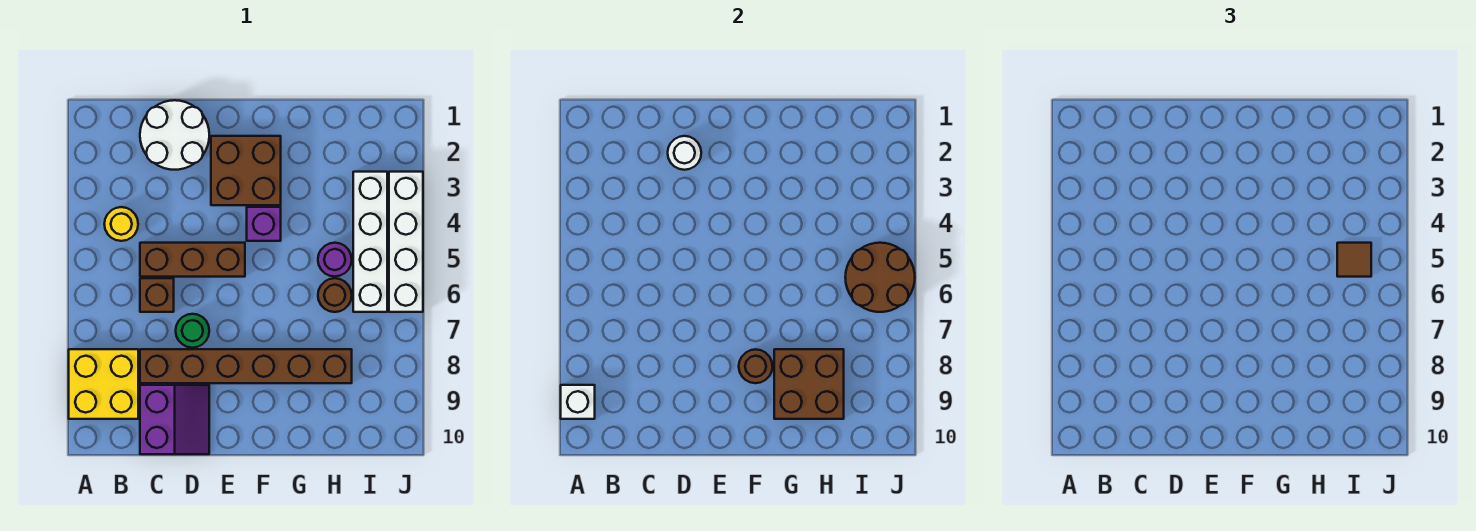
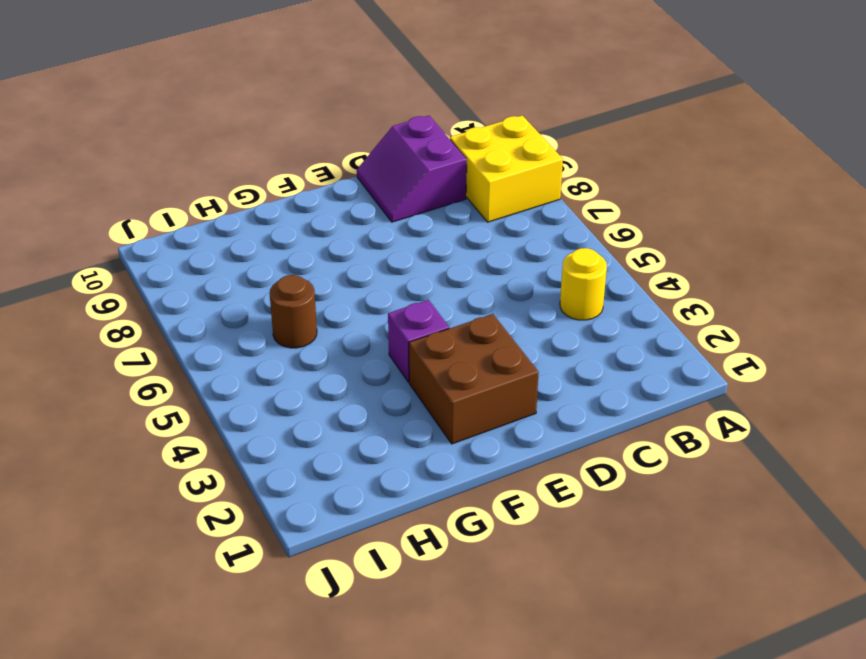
none -> white round brick C1:D2 level 1
none -> brown brick C5:E5 level 1
none -> brown brick C6 level 1

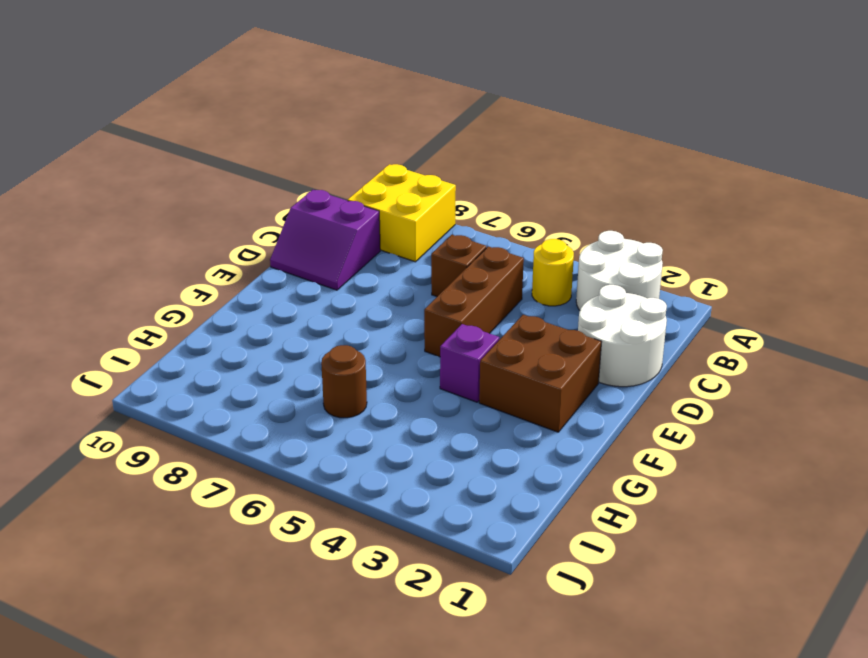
white round brick A2:B3 level 1 -> none
none -> brown brick C8:H8 level 1
none -> green round brick D7 level 1
none -> purple round brick H5 level 1

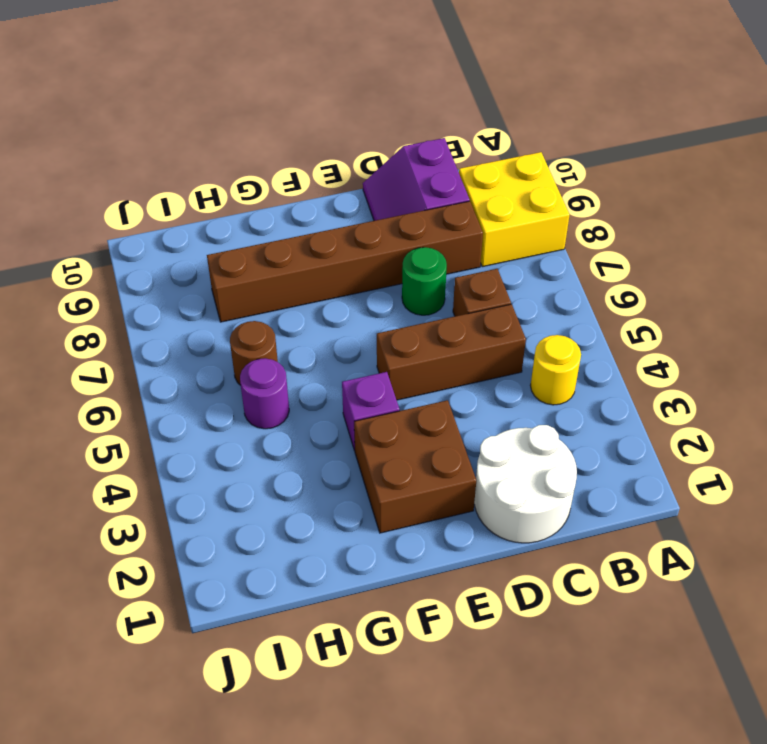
none -> white brick I3:I6 level 1
none -> white brick J3:J6 level 1
none -> white brick A9 level 2

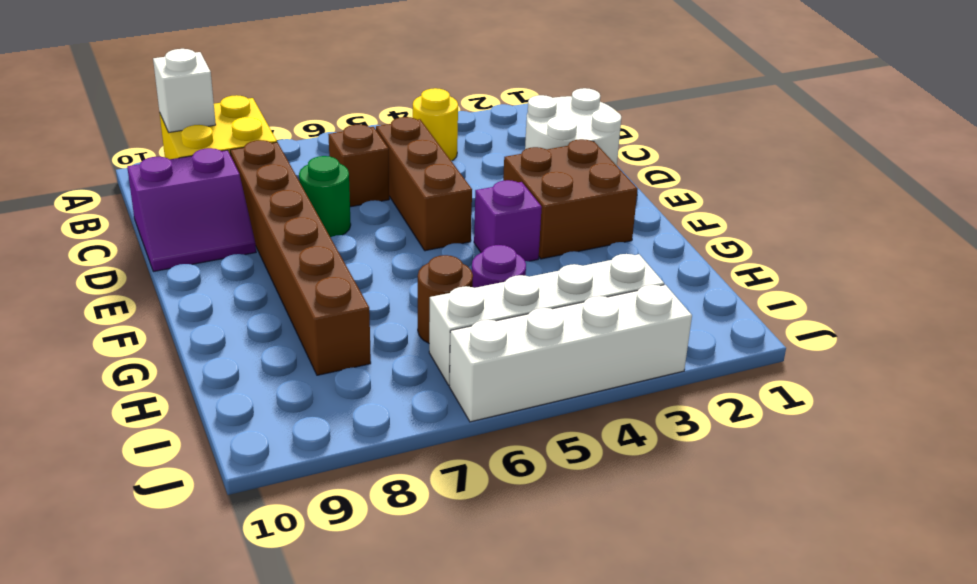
none -> white round brick D2 level 2
none -> brown round brick F8 level 2
none -> brown brick G8:H9 level 2

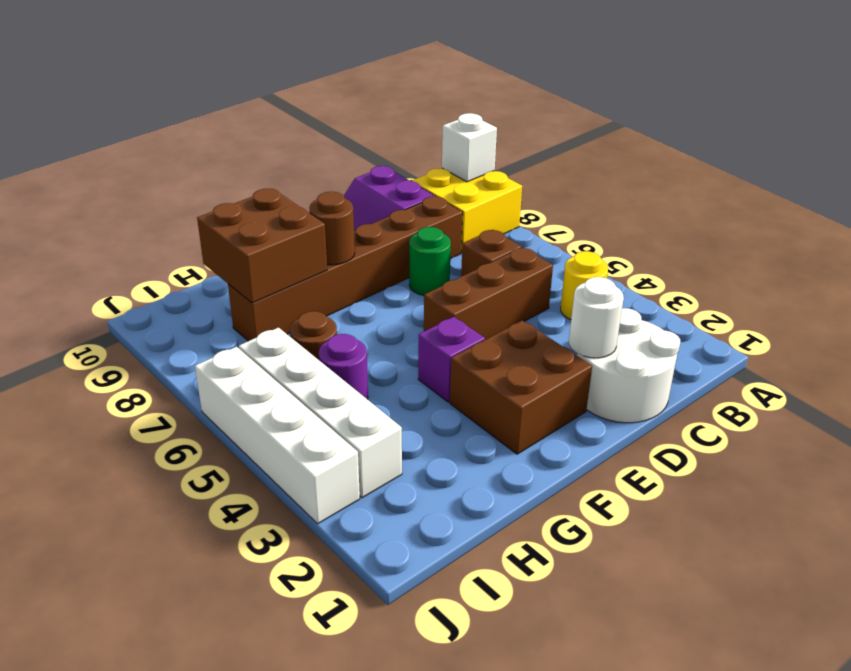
none -> brown round brick I5:J6 level 2
none -> brown tile I5 level 3

